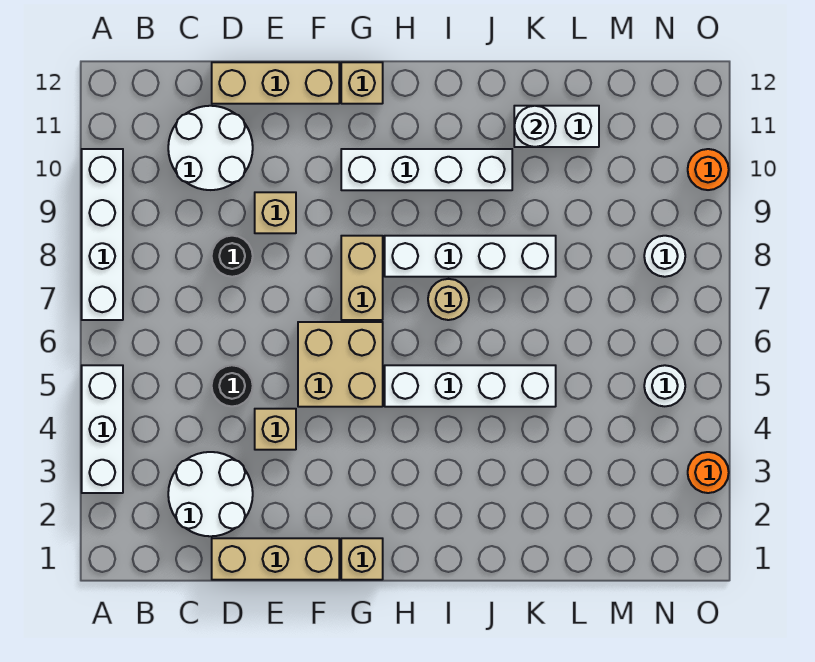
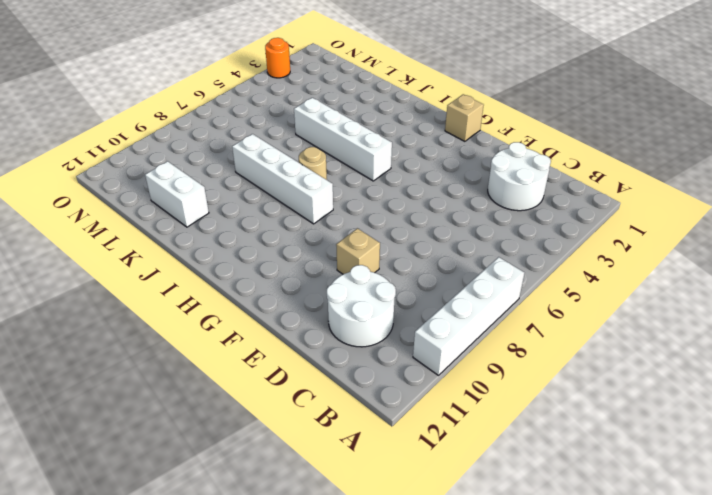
none -> white brick A3:A5 level 1
none -> tan brick D1:F1 level 1
none -> black round brick D5 level 1

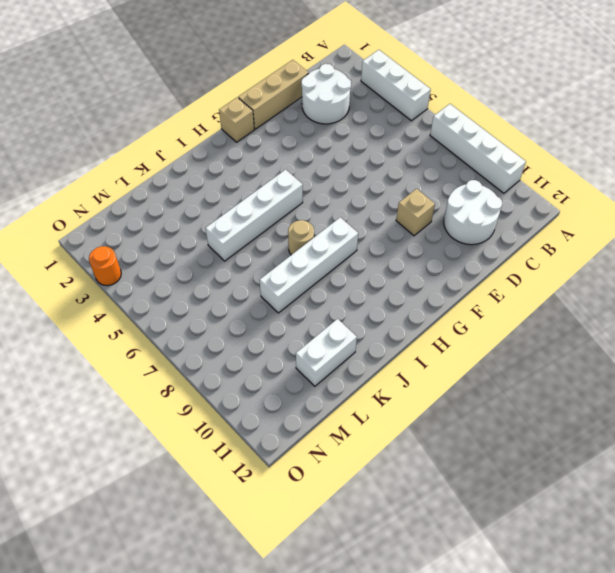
none -> black round brick D5 level 1
none -> black round brick D8 level 1
none -> tan brick D12:F12 level 1

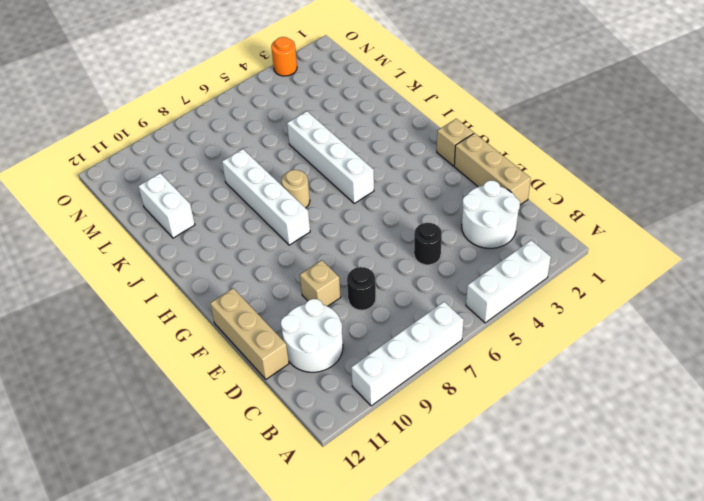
none -> tan brick E4 level 1
none -> tan brick F5:G6 level 1
none -> tan brick G7:G8 level 1

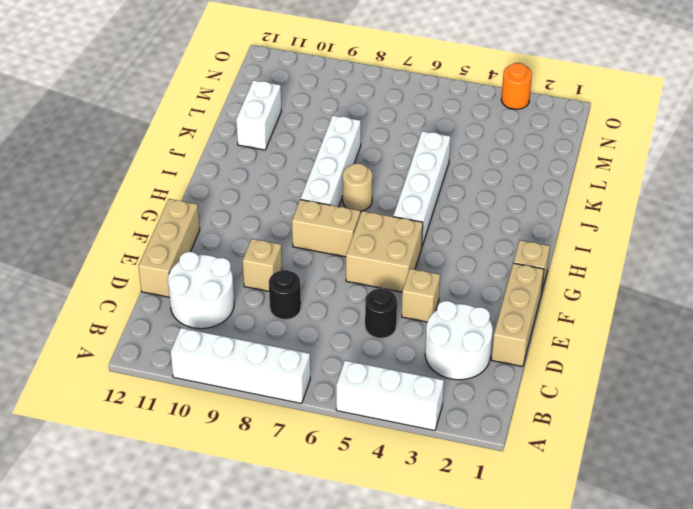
none -> white brick G10:J10 level 1
none -> tan brick G12 level 1
none -> white round brick N5 level 1

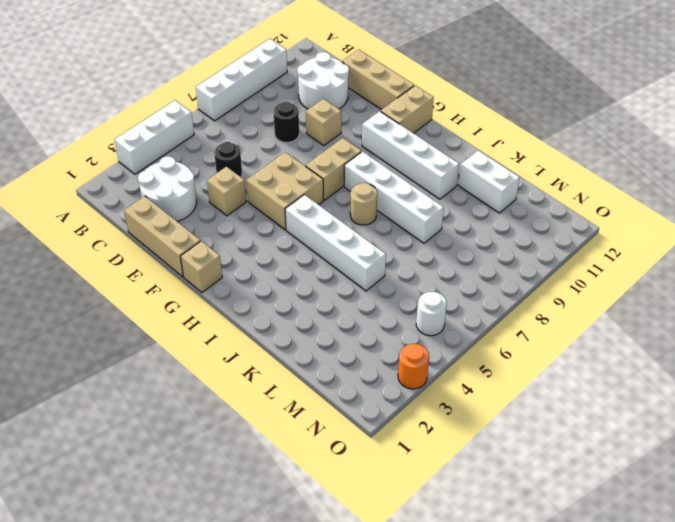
tan brick G11:G12 level 1 -> tan brick G12 level 1
none -> white round brick N8 level 1
none -> orange round brick O10 level 1
none -> white round brick K11 level 2

